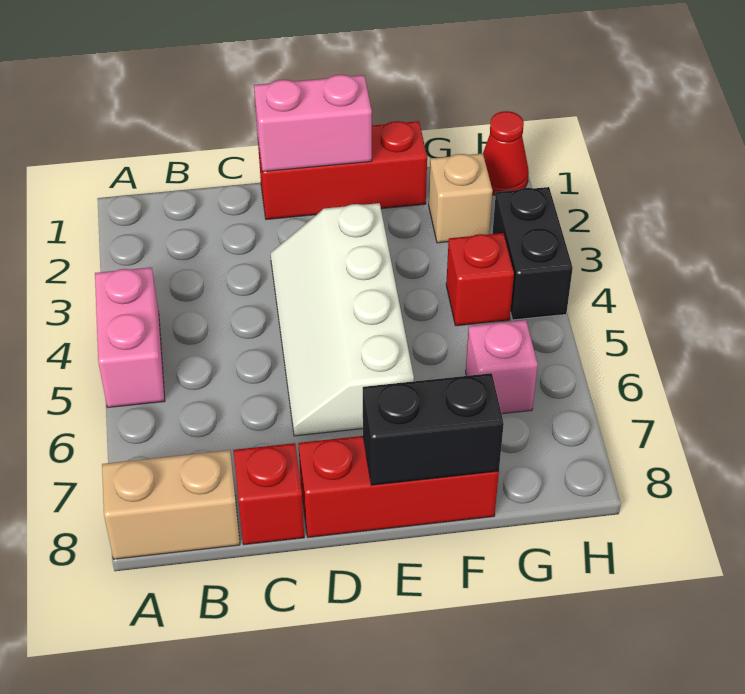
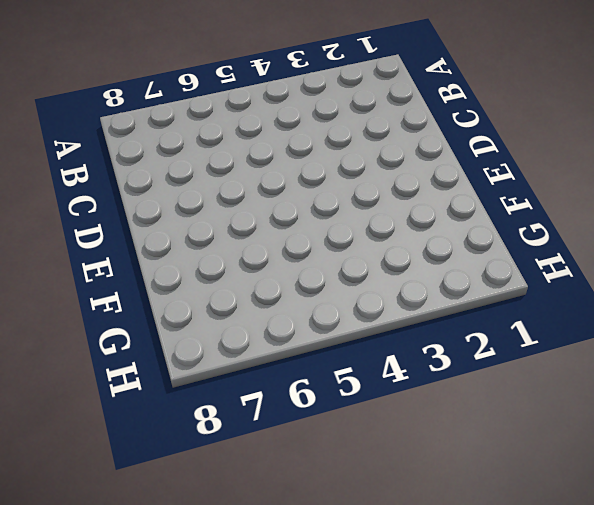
none -> pink brick A4:A5 level 1
none -> tan brick A8:B8 level 1
none -> red brick C8 level 1

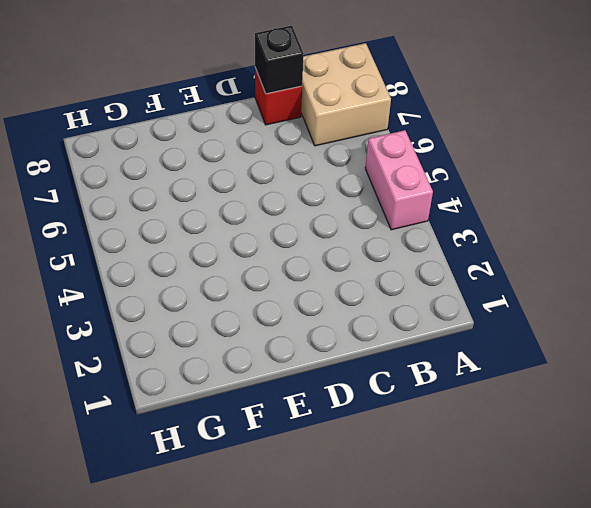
tan brick A7:B8 level 1 -> tan brick A8:B8 level 1
black brick C8 level 2 -> none
none -> red brick D1:F1 level 1
none -> white slope D3:E6 level 1 top E
none -> red brick D8:F8 level 1

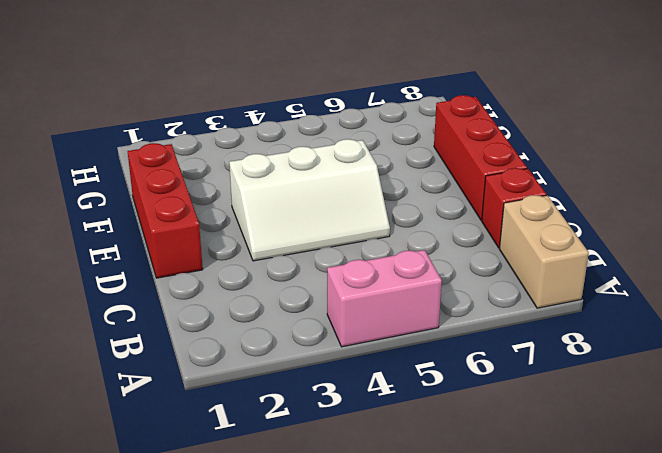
white slope D3:E5 level 1 top E -> white slope D3:E6 level 1 top E
none -> tan brick G2 level 1
none -> red brick G4 level 1
none -> pink brick G6 level 1

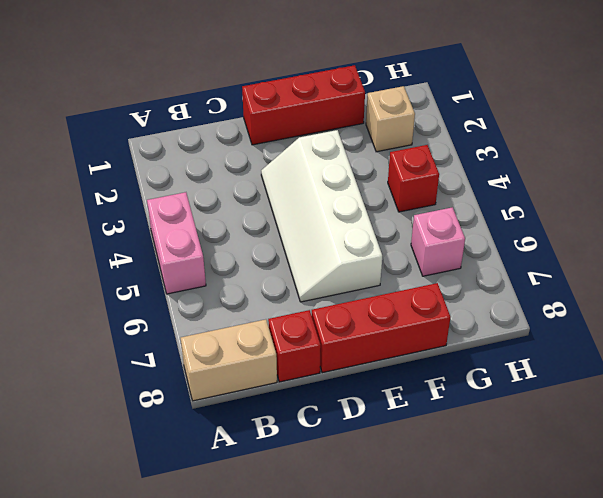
none -> red cone H1 level 1
none -> black brick H3:H4 level 1
none -> pink brick D1:E1 level 2

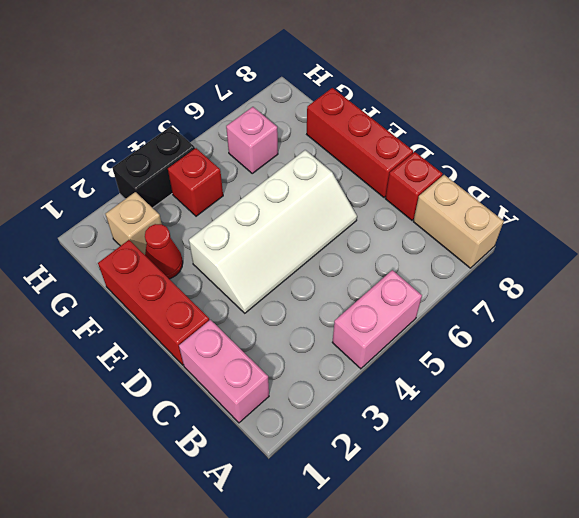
pink brick B1:C1 level 1 -> pink brick D1:E1 level 2
red cone F2 level 1 -> red cone H1 level 1
none -> black brick E8:F8 level 2

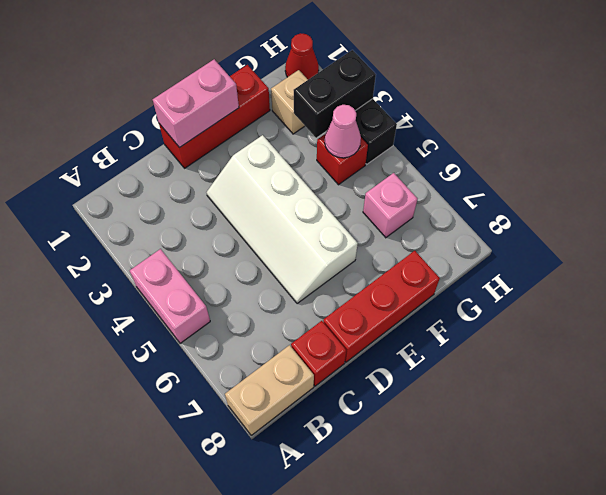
black brick G3:H3 level 2 -> black brick E8:F8 level 2
pink cone G4 level 2 -> none

